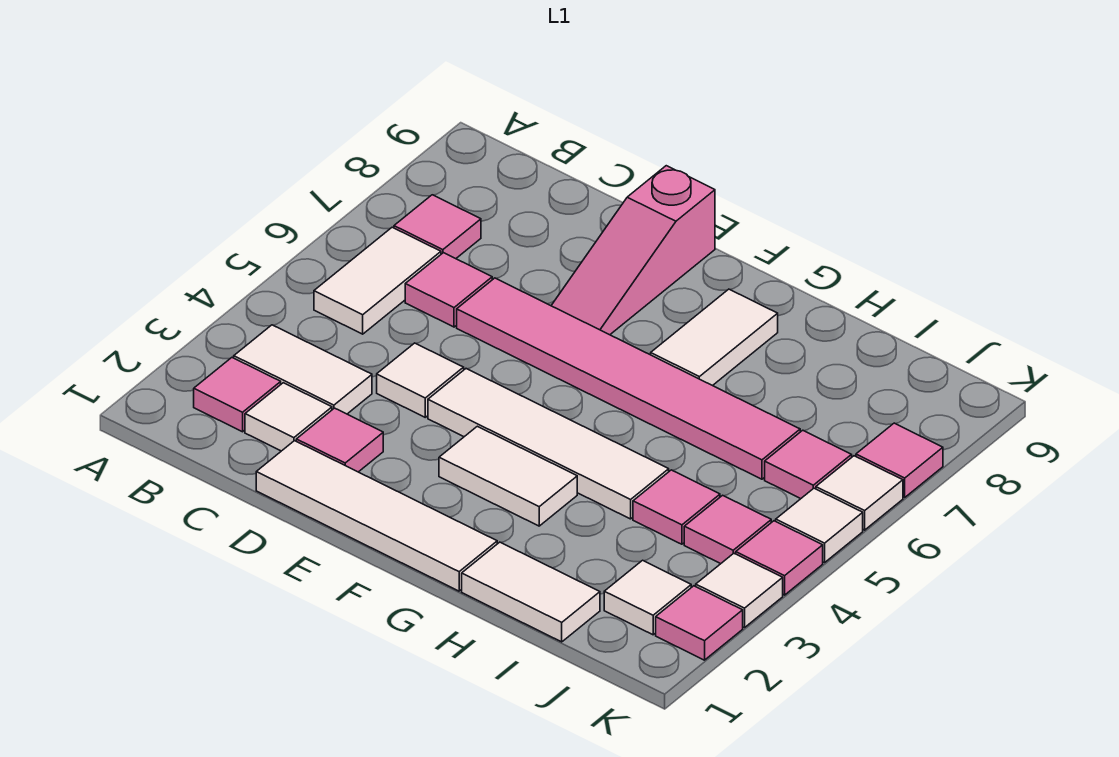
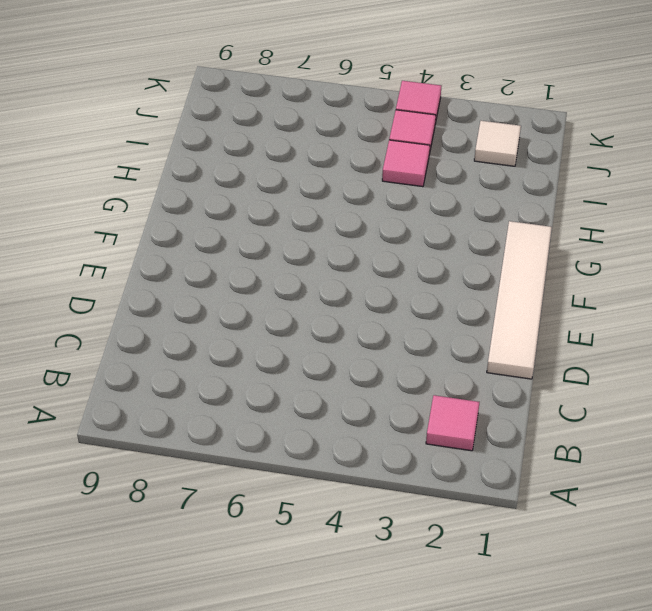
none -> white tile B3:C3 level 1
none -> white tile B5:B6 level 1
none -> pink tile B7 level 1

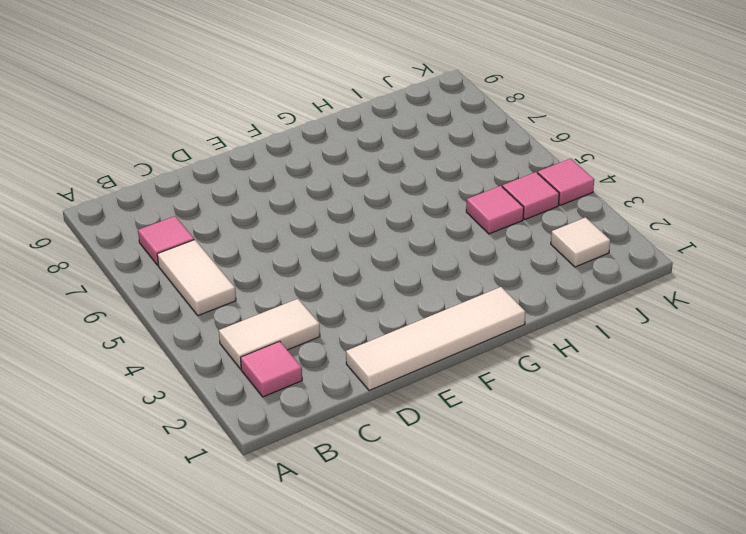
none -> white tile C2 level 1
none -> pink tile C6 level 1
none -> pink tile D2 level 1

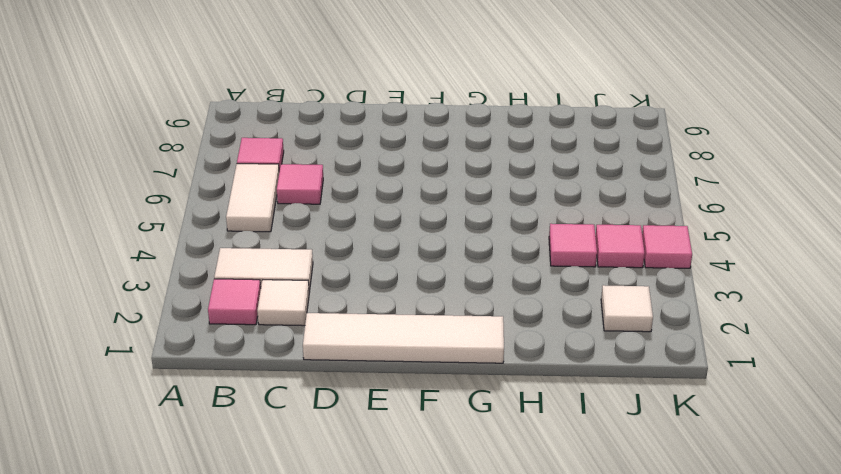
none -> pink tile D2 level 1
none -> white tile D4 level 1
none -> pink tile D6:I6 level 1

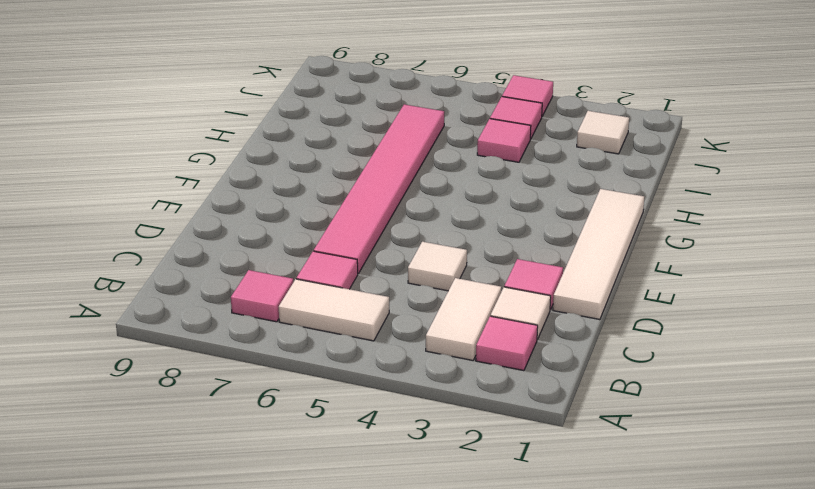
none -> white tile E4:H4 level 1
none -> pink slope E7:E9 level 1 top 9
none -> white tile F3:G3 level 1

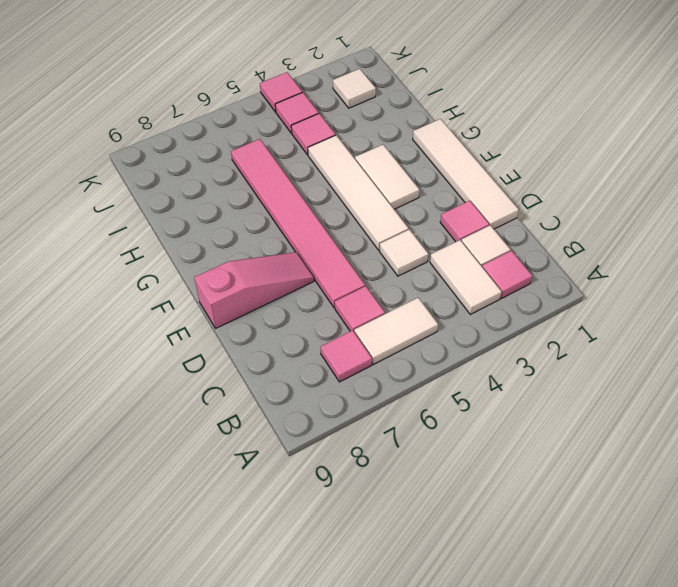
none -> white tile G7:G8 level 1
none -> white tile H1:I1 level 1
none -> pink tile J6 level 1

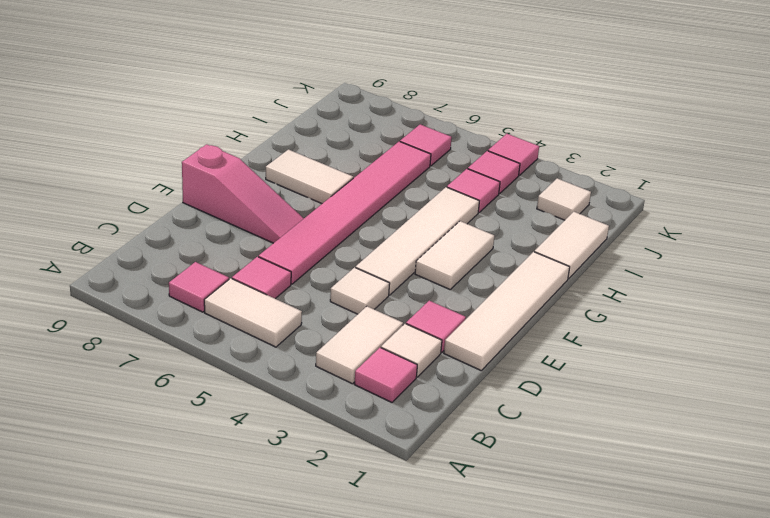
none -> pink tile K2 level 1
none -> white tile K3 level 1
none -> white tile K5 level 1

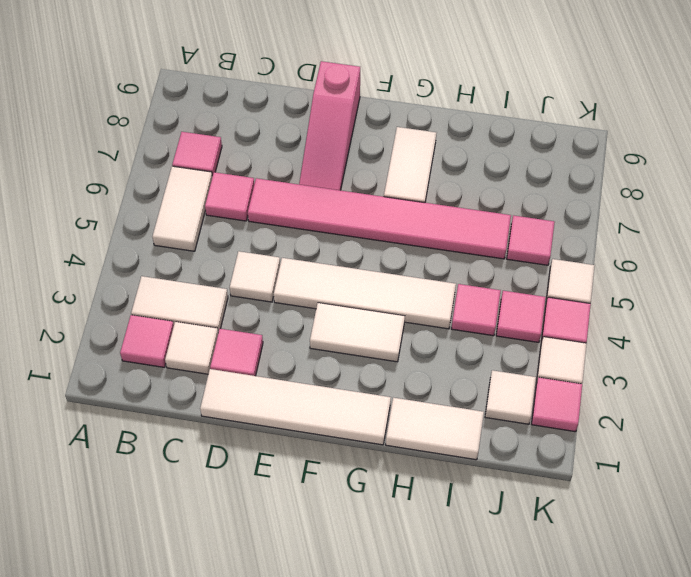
none -> white tile K6 level 1
none -> pink tile K7 level 1

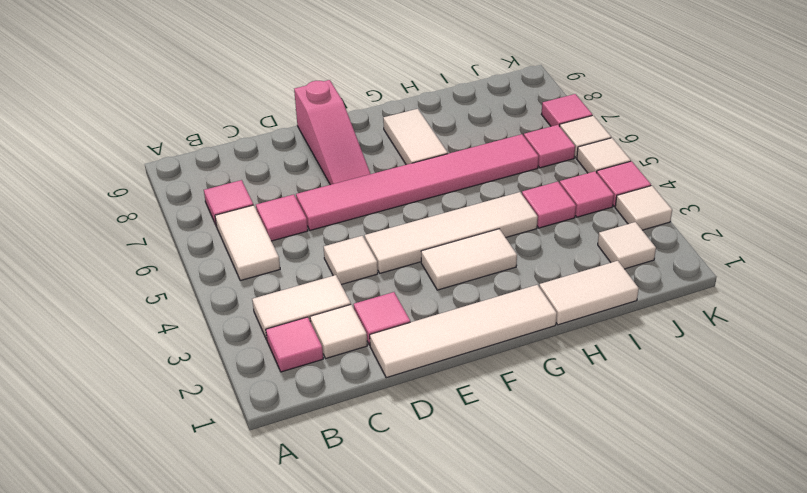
none -> pink tile K2 level 1

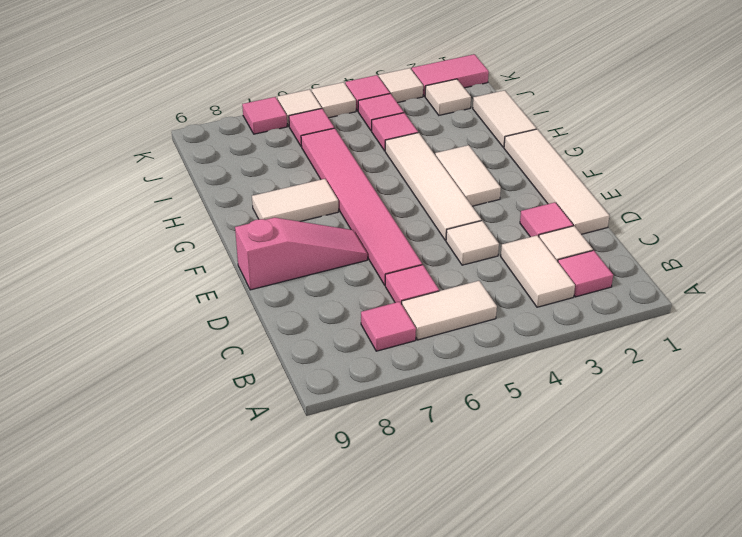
pink tile K1:K2 level 1 -> pink tile K2 level 1

